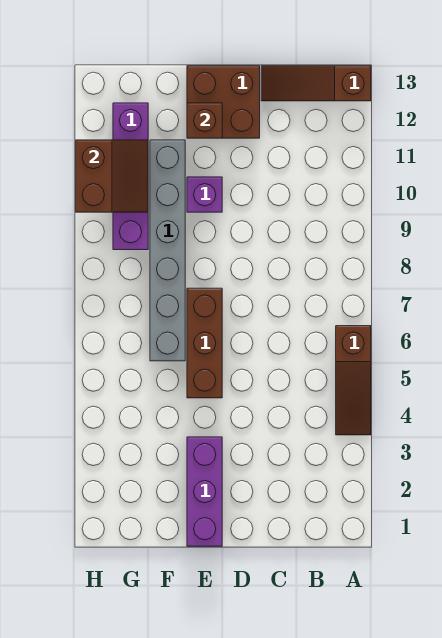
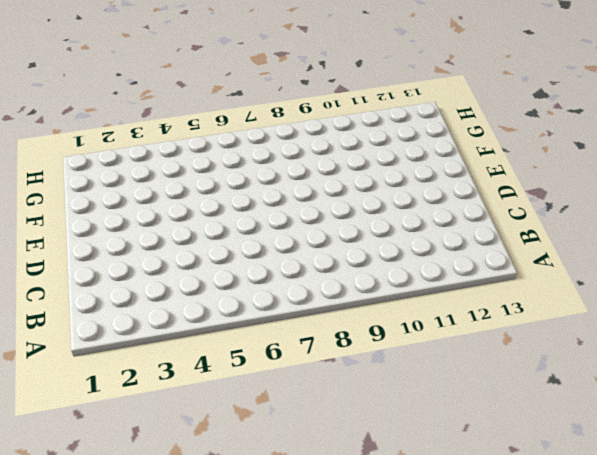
none -> brown slope A4:A6 level 1 top 6
none -> brown slope A13:C13 level 1 top A

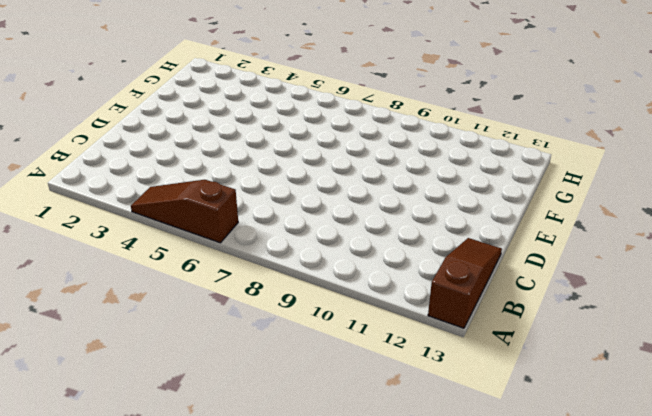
none -> brown brick D12:E13 level 1
none -> purple brick E1:E3 level 1

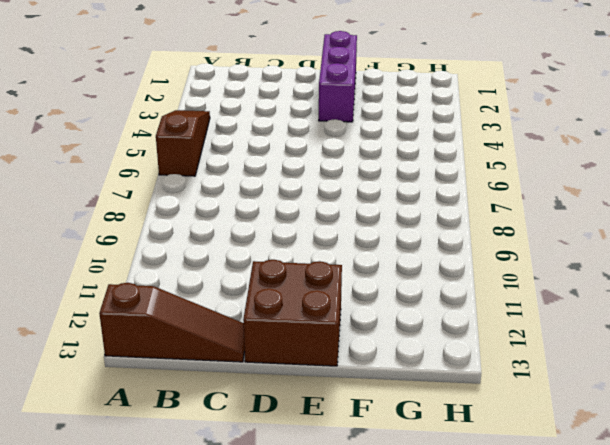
none -> brown brick E5:E7 level 1
none -> purple brick E10 level 1

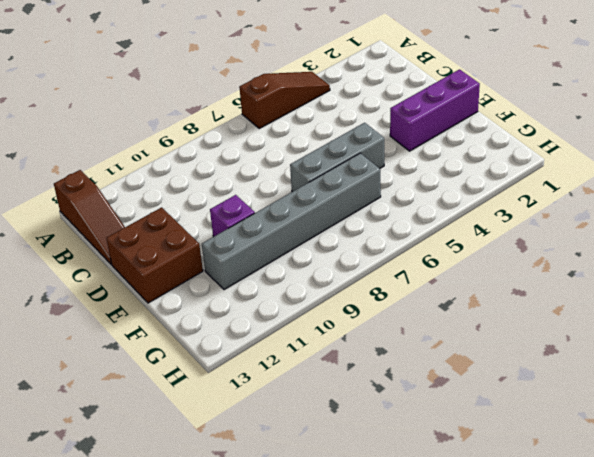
grey brick E5:E7 level 1 -> brown brick E5:E7 level 1
none -> purple brick G9:G12 level 1
none -> brown brick E12 level 2

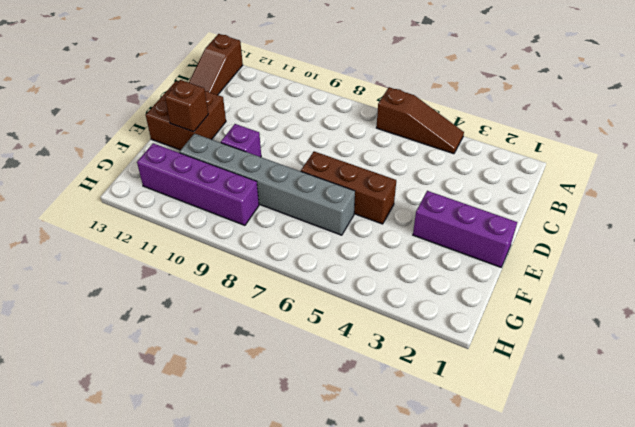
none -> brown slope G10:H11 level 2 top H

